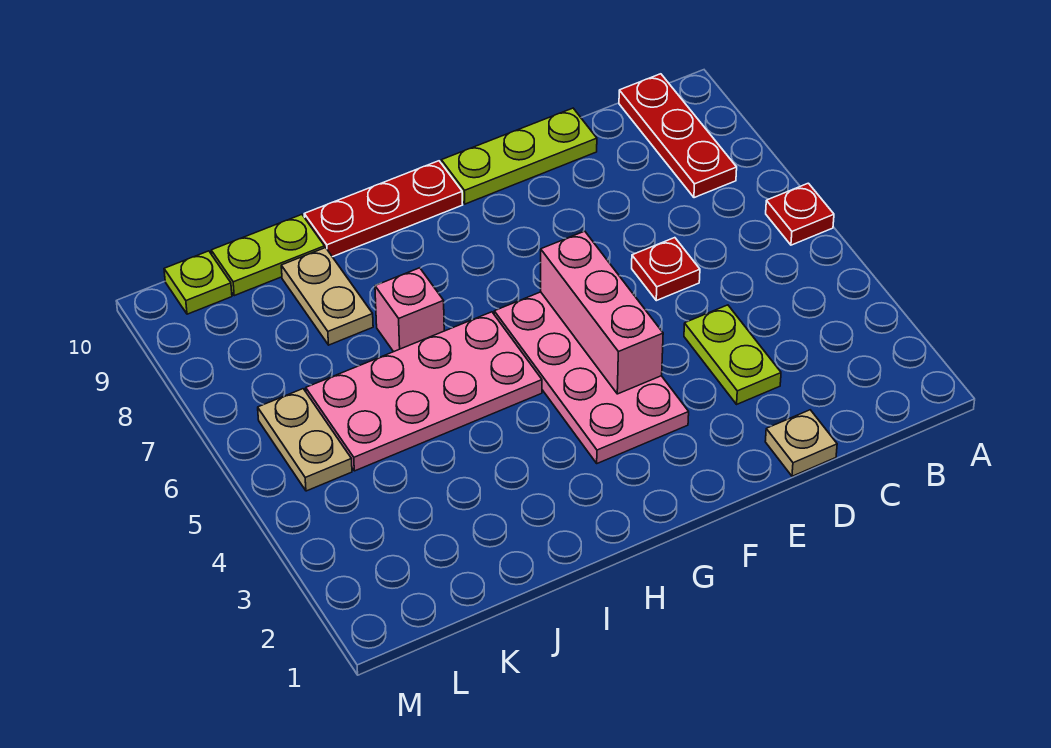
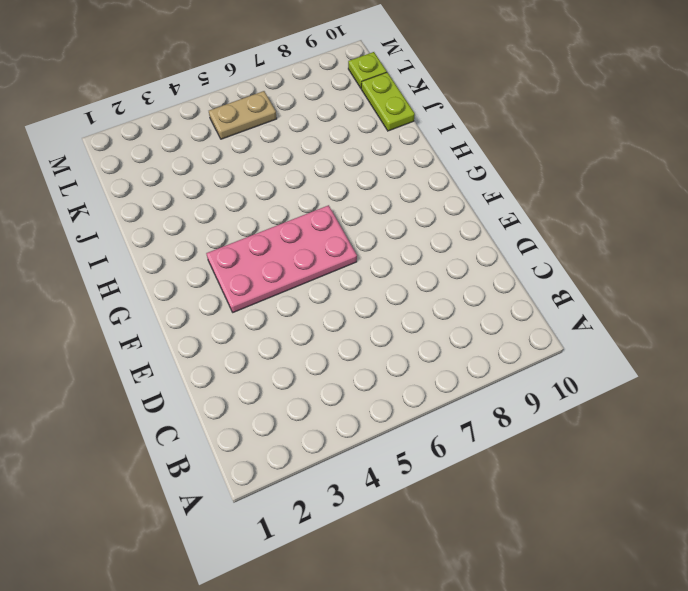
none -> red plate A6 level 1
none -> red plate B8:B10 level 1
none -> tan plate D1 level 1

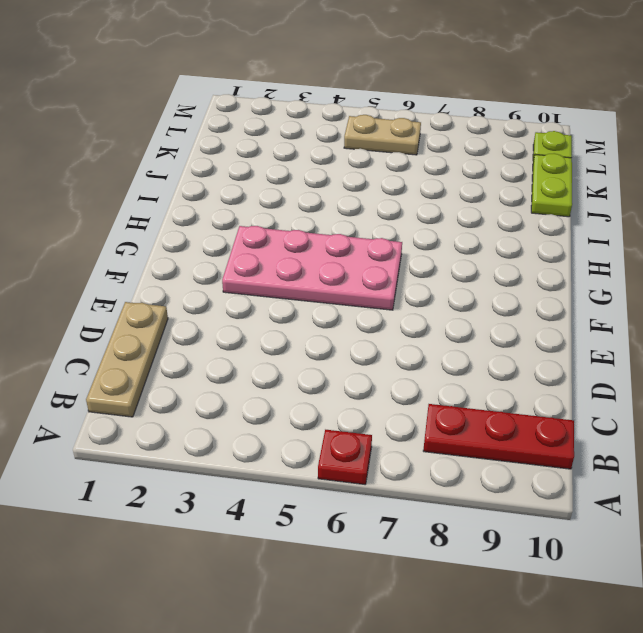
tan plate B1:D1 level 1 -> tan plate D1 level 1
none -> lime plate D3:D4 level 1
none -> red plate D6 level 1
none -> lime plate D10:F10 level 1

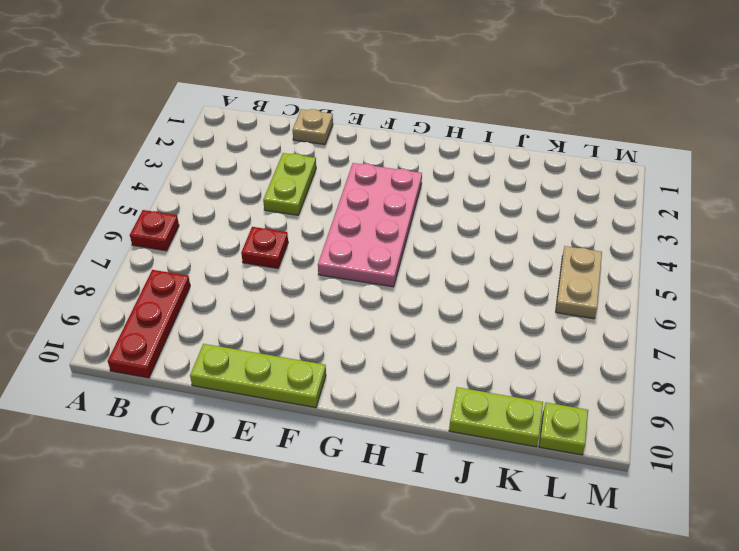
none -> red plate G10:I10 level 1
none -> pink plate H5:K6 level 1
none -> pink brick I7 level 1

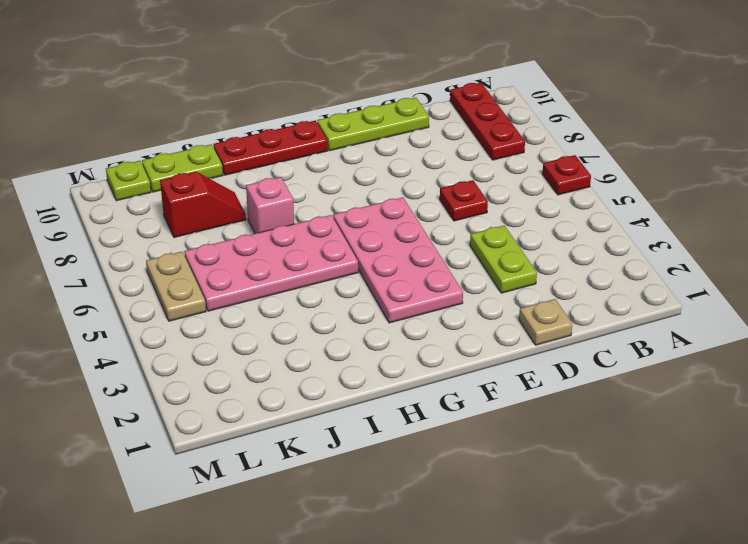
red slope J8:K8 level 1 top K -> tan plate J8:J9 level 1
none -> pink brick F4:F6 level 2

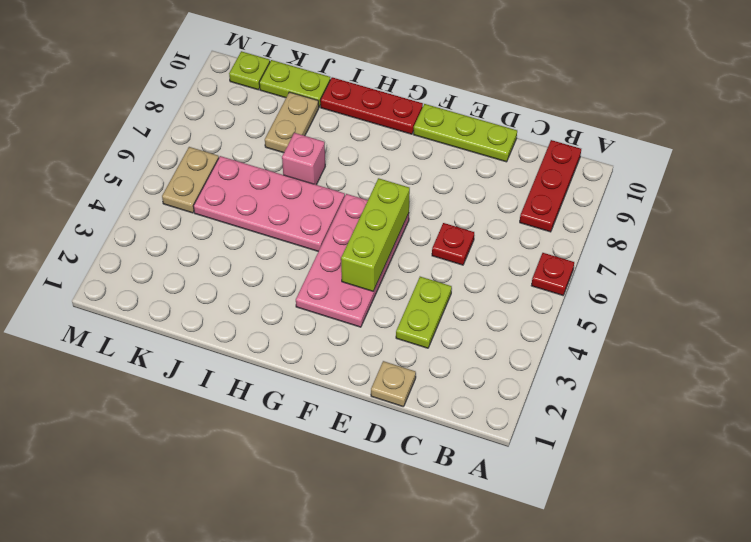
lime brick F4:F6 level 2 -> pink brick F4:F6 level 2

